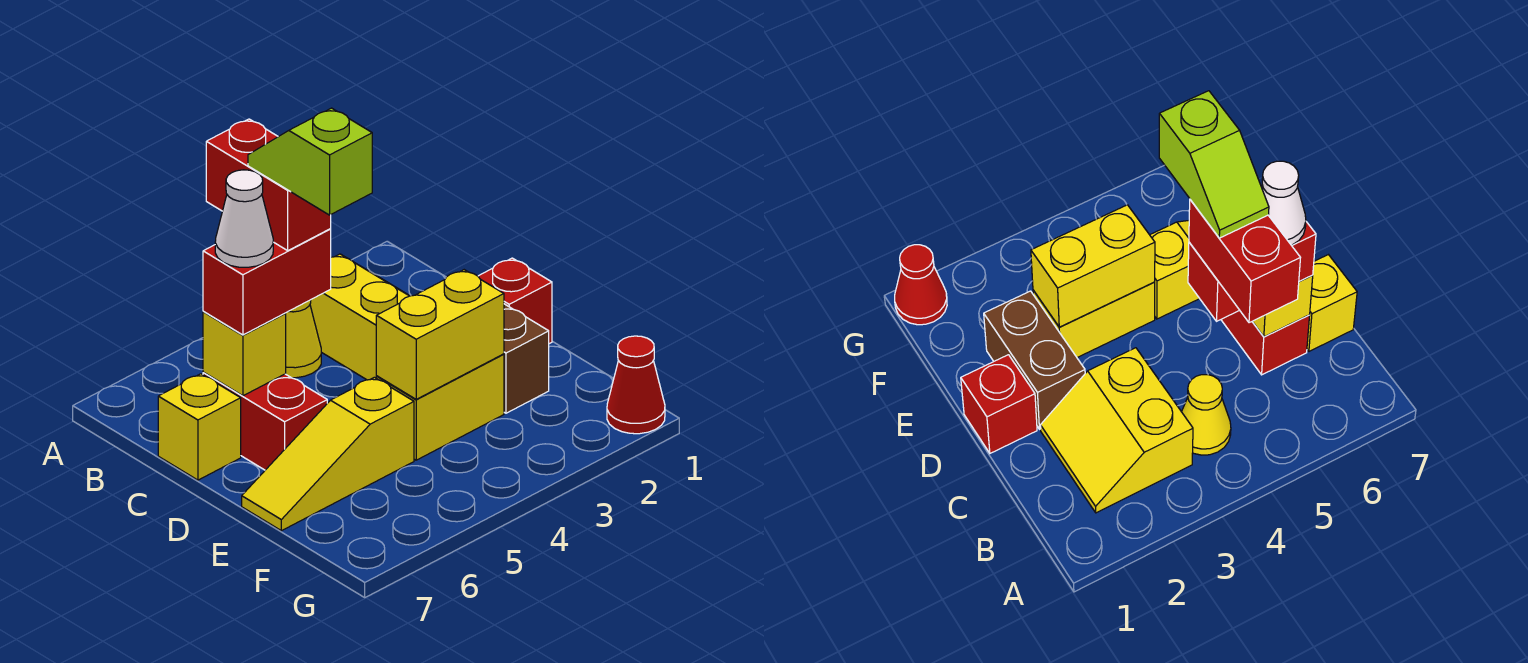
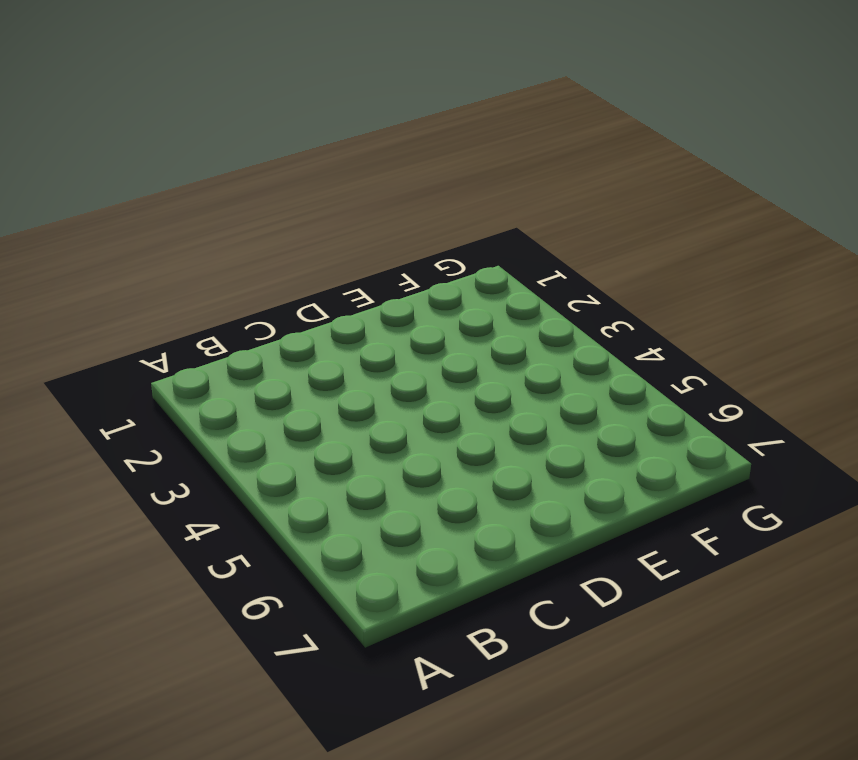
none -> yellow slope B2:C3 level 1 top 3
none -> yellow cone B4 level 1
none -> red brick C6:D6 level 1

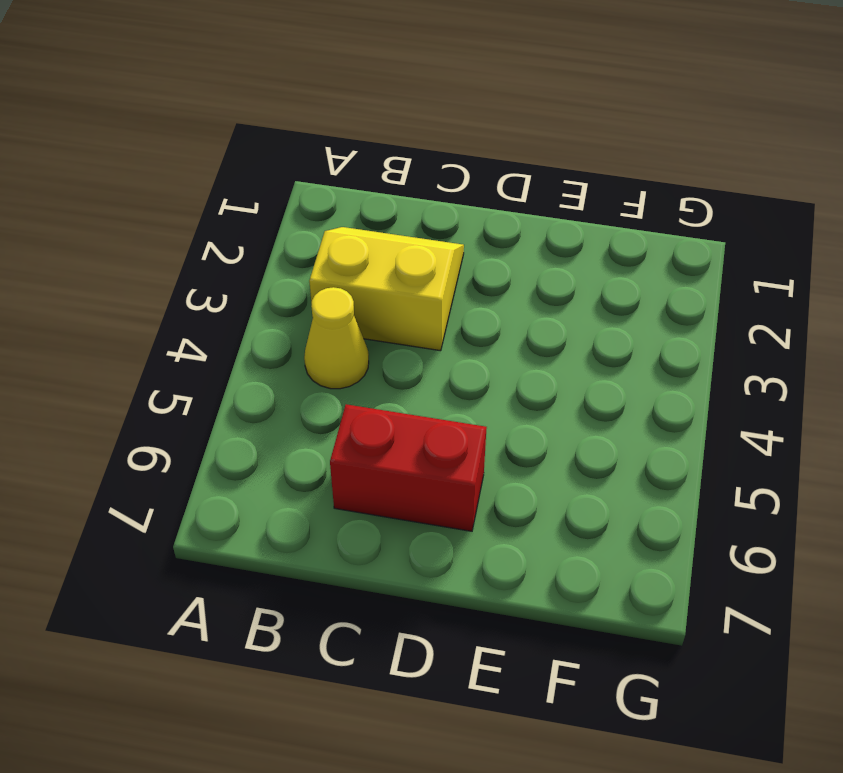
none -> yellow brick C7 level 1
none -> red brick D1 level 1
none -> brown brick D2:E2 level 1

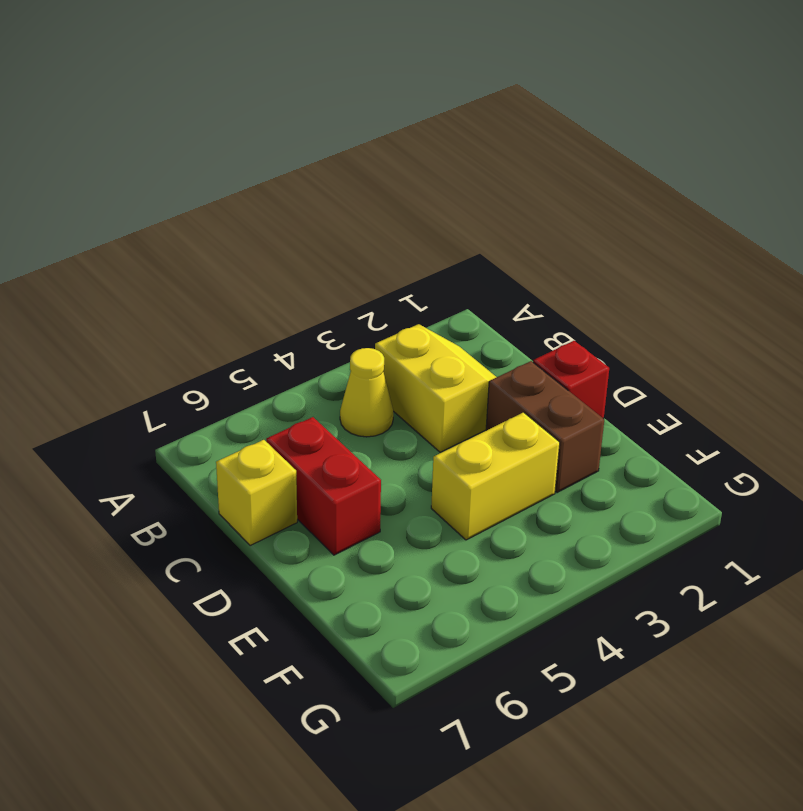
none -> yellow slope E5:E7 level 1 top 5
none -> red cone G1 level 1
none -> yellow brick C6 level 2

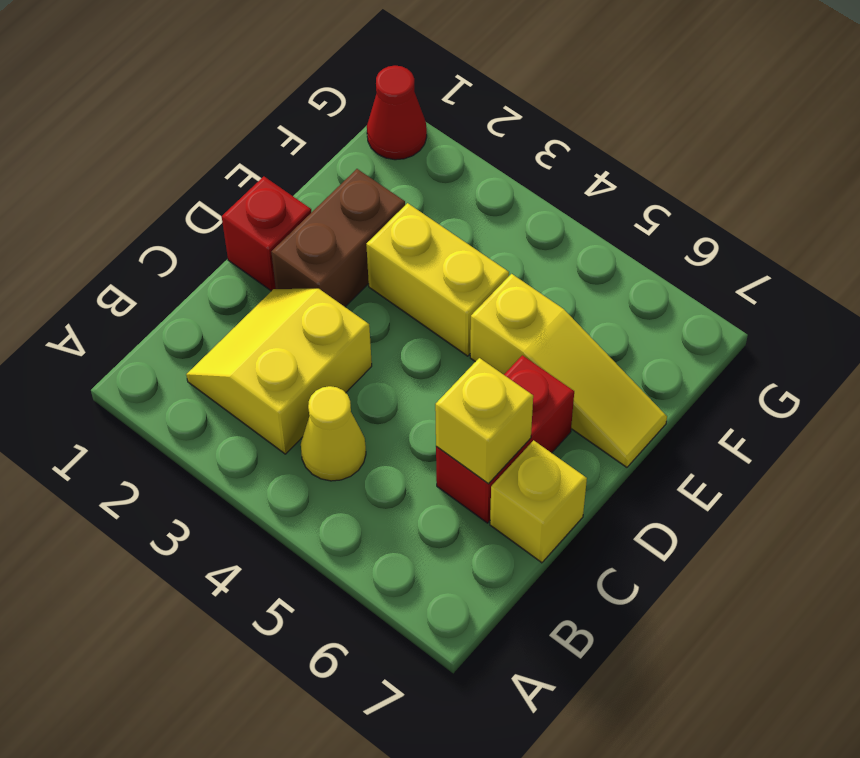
none -> yellow brick E3:E4 level 2
none -> red brick C5:C6 level 3
none -> red brick B5:C5 level 4

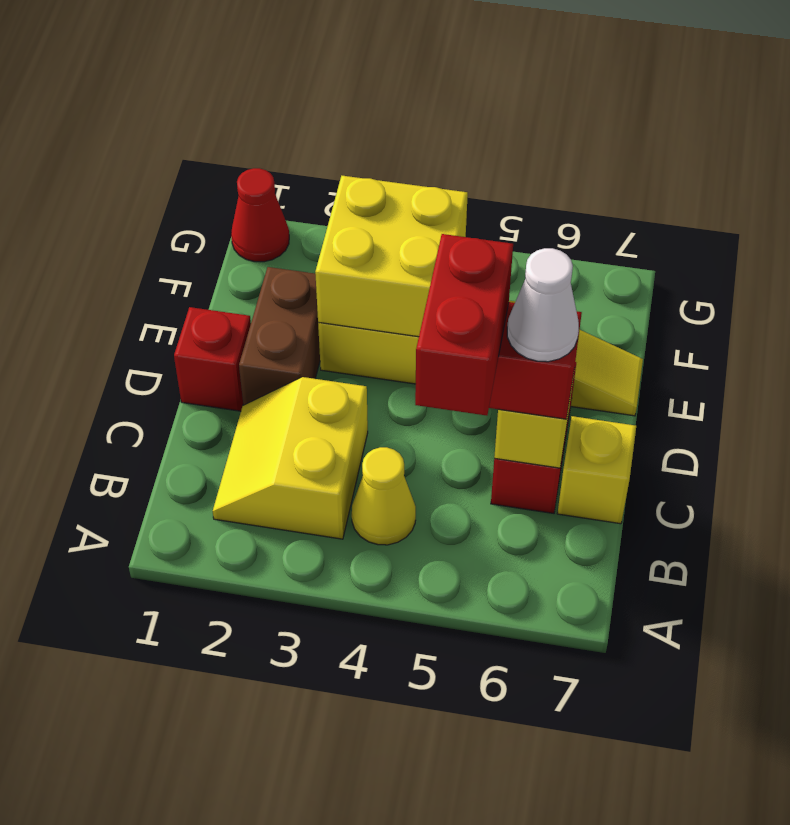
yellow brick E3:F4 level 2 -> yellow brick E3:E4 level 2
none -> lime slope C5:D5 level 5 top D

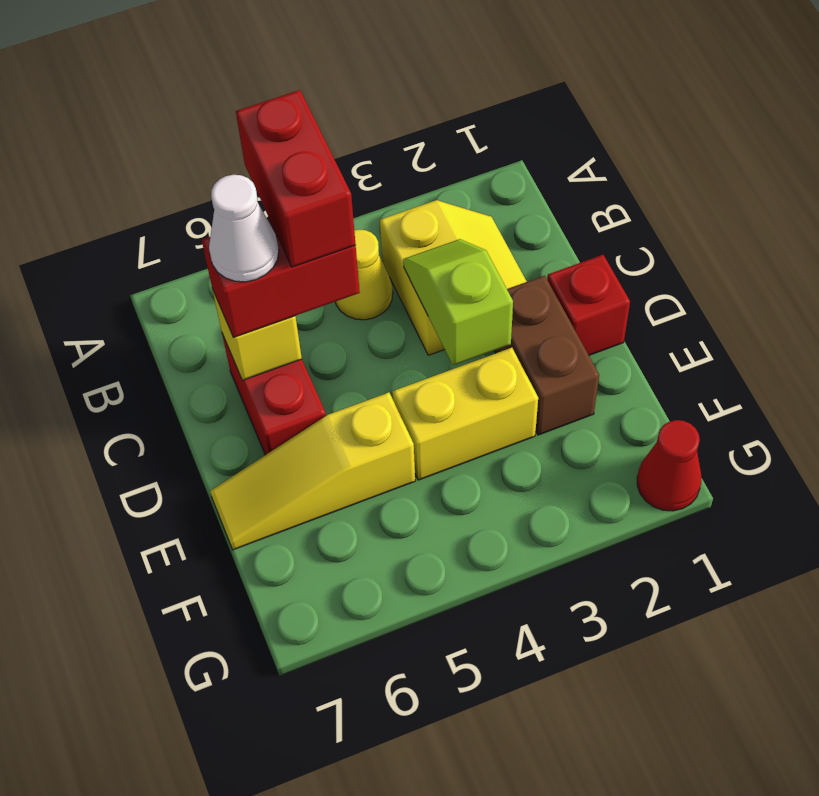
lime slope C3:D3 level 2 top D -> lime slope C5:D5 level 5 top D
none -> yellow brick C7 level 1
none -> yellow brick E3:E4 level 2

